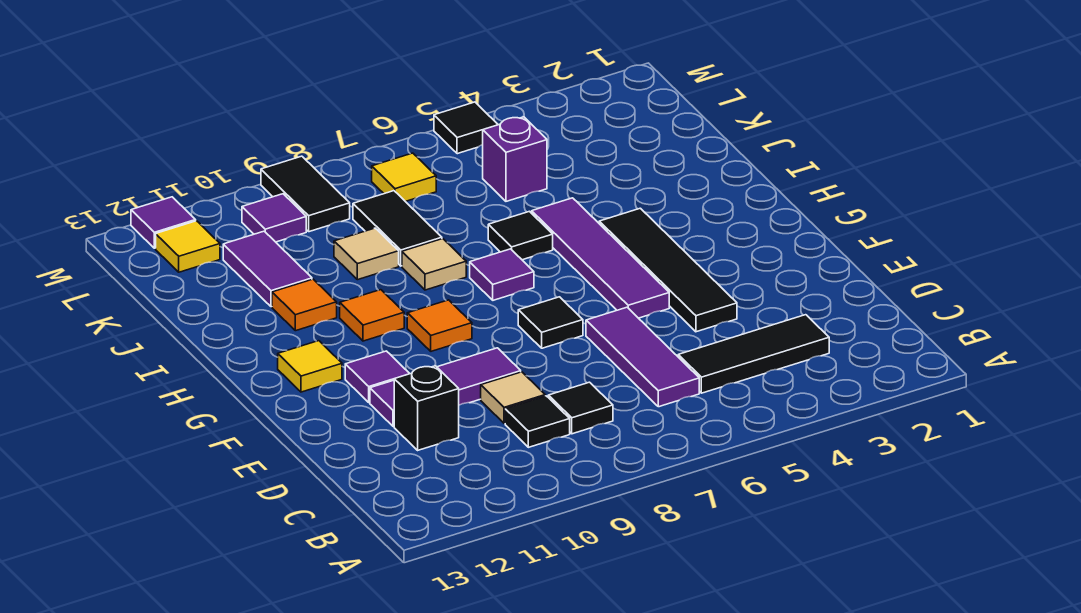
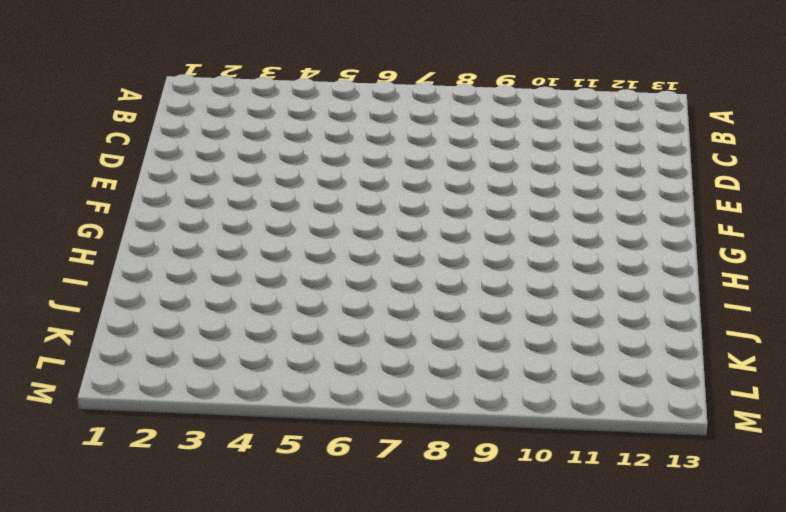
none -> black tile C3:C5 level 1
none -> purple tile C6:E6 level 1
none -> black tile C8 level 1

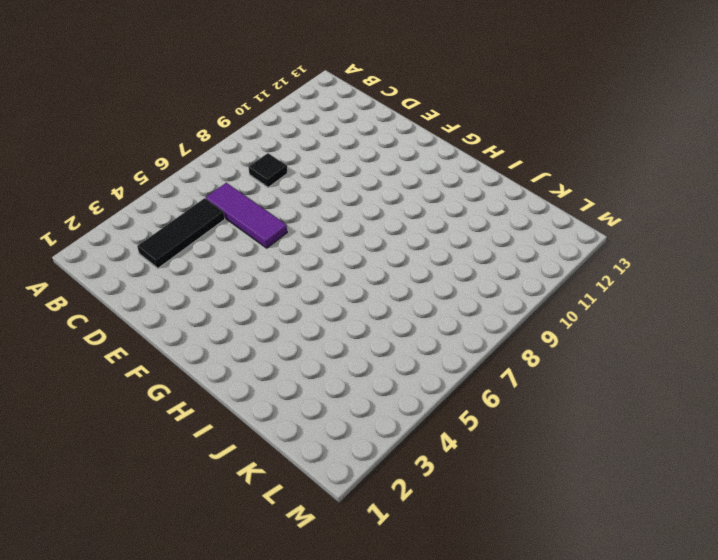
none -> black tile C9 level 1
none -> tan tile D9 level 1
none -> black brick D11 level 1

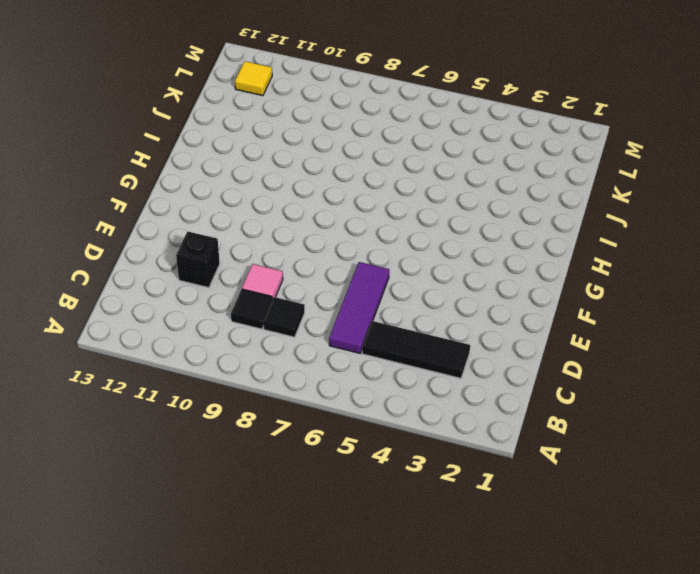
pink tile D9 level 1 -> tan tile D9 level 1
none -> black tile E4:H4 level 1
none -> purple tile E9:E11 level 1
none -> purple tile F5:I5 level 1

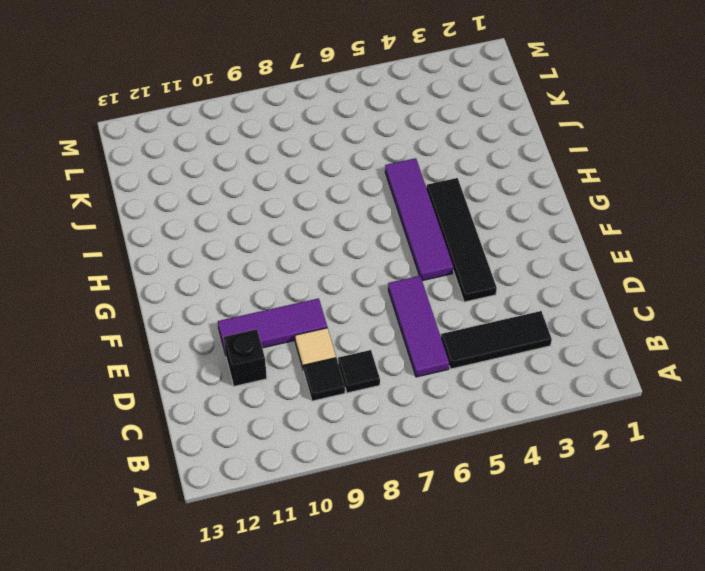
none -> black tile F7 level 1
none -> purple tile F11 level 1
none -> orange tile G9 level 1

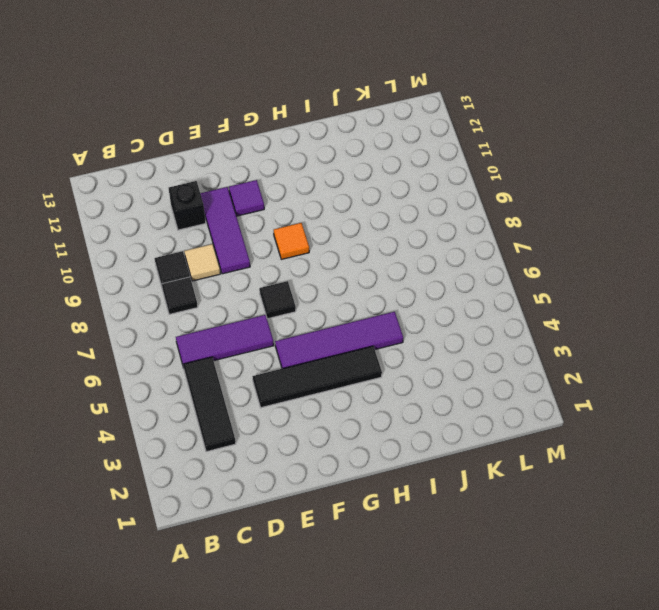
none -> yellow tile G12 level 1
none -> purple tile H7 level 1
none -> orange tile H10 level 1

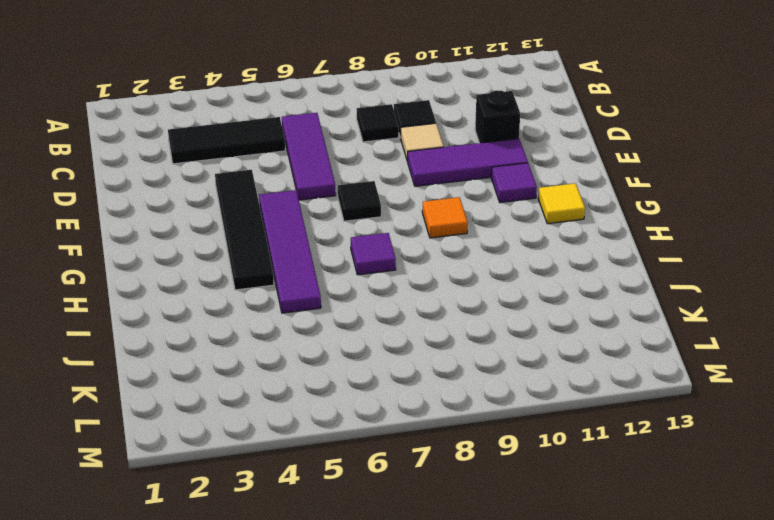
none -> orange tile H10 level 1
none -> black tile I6 level 1
none -> tan tile I8 level 1

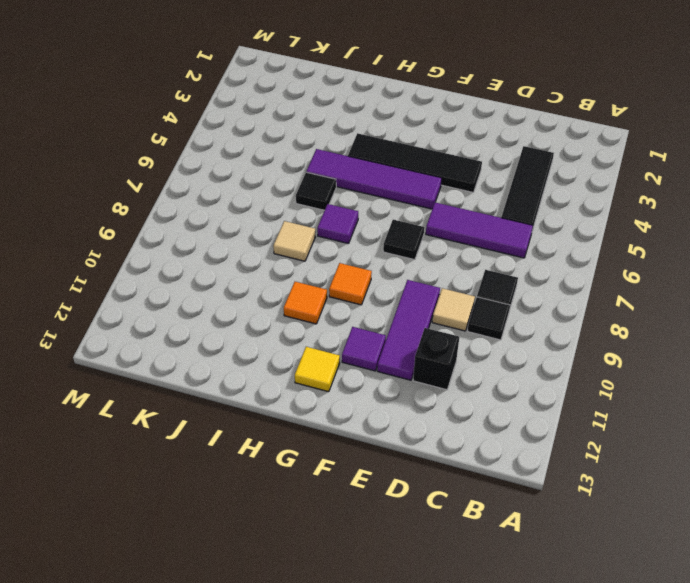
none -> orange tile I11 level 1
none -> black tile J8:K8 level 1
none -> tan tile J9 level 1

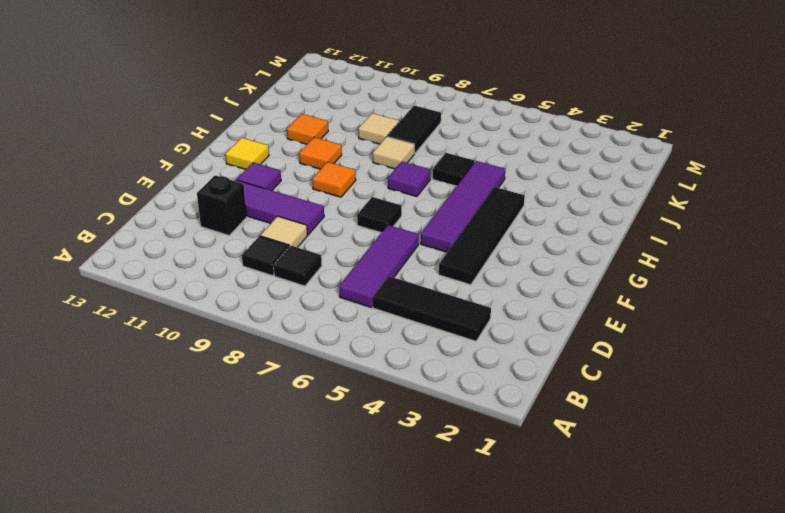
none -> purple tile J11:K11 level 1
none -> purple brick K5 level 1
none -> yellow tile L7 level 1

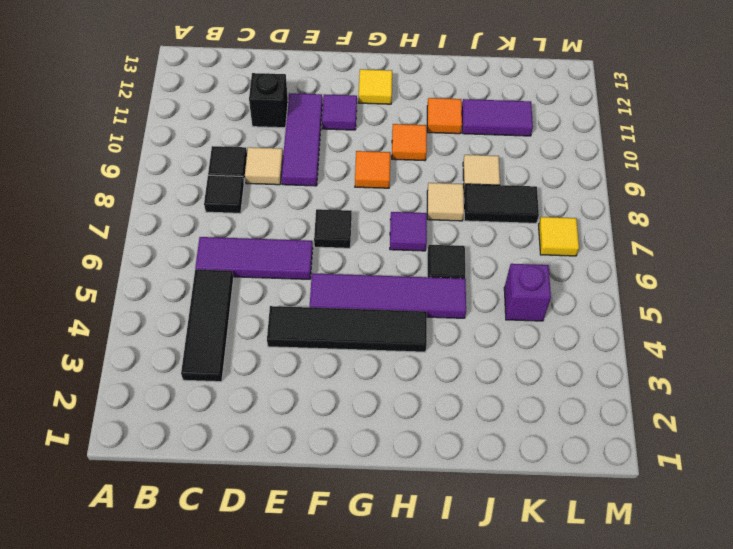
none -> black tile L9:M9 level 1
none -> purple tile L10 level 1
none -> yellow tile L12 level 1

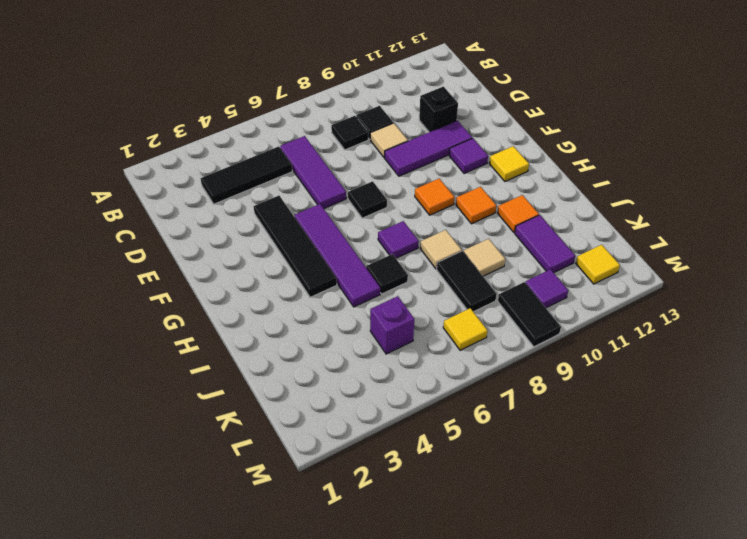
none -> black tile M5 level 1
none -> purple tile M12 level 1

